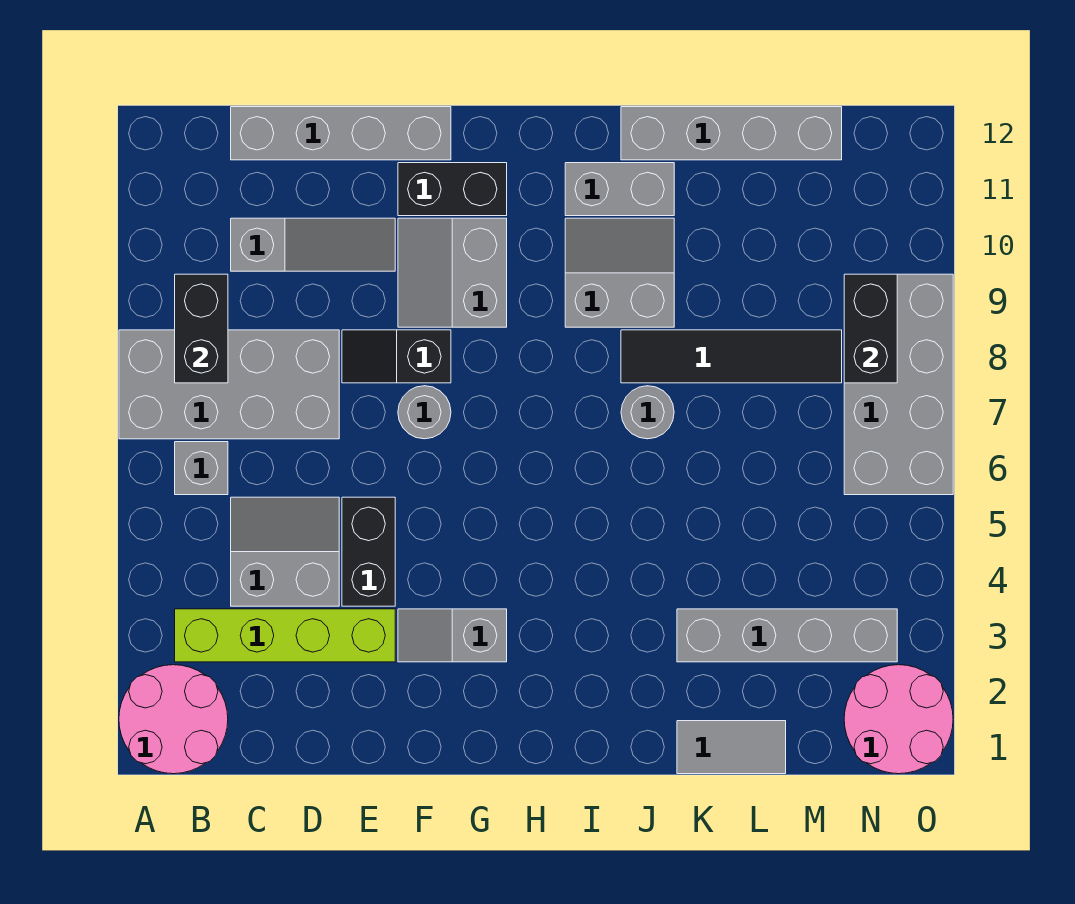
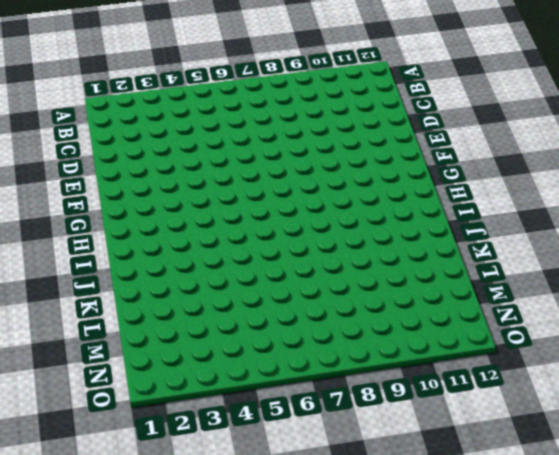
none -> pink round brick A1:B2 level 1
none -> grey brick A7:D8 level 1
none -> lime brick B3:E3 level 1

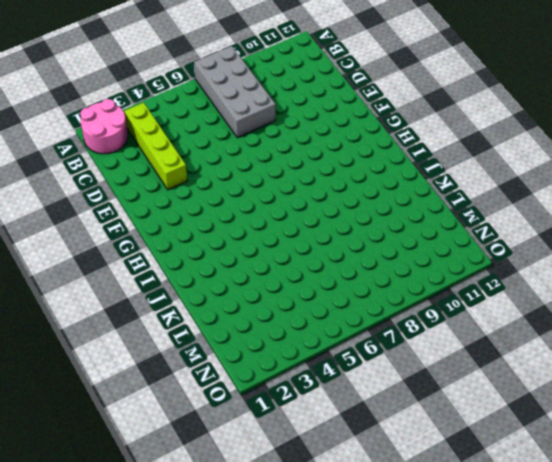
none -> grey brick B6 level 1
none -> grey slope C4:D5 level 1 top 4
none -> grey slope C10:E10 level 1 top C

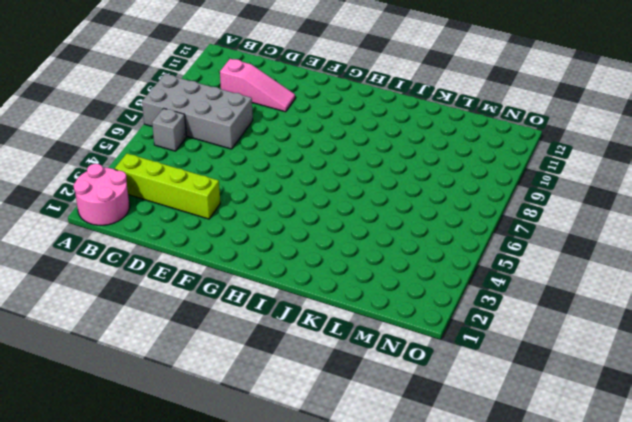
pink slope C10:E10 level 1 top C -> grey slope C10:E10 level 1 top C
none -> grey slope C4:D5 level 1 top 4
none -> grey brick C12:F12 level 1
none -> black brick E4:E5 level 1

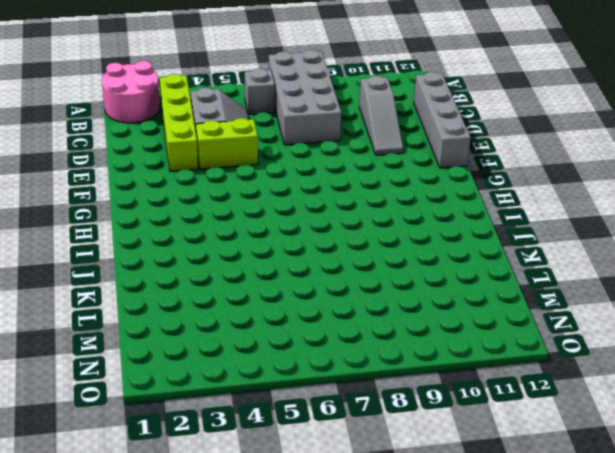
lime brick E4:E5 level 1 -> black brick E4:E5 level 1
none -> black slope E8:F8 level 1 top F
none -> grey slope F3:G3 level 1 top G
none -> grey round brick F7 level 1

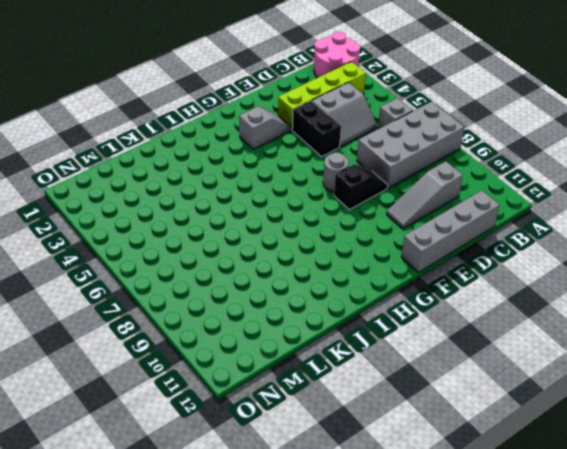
none -> grey slope F9:G10 level 1 top G
none -> black brick F11:G11 level 1
none -> grey slope I9:J10 level 1 top 9

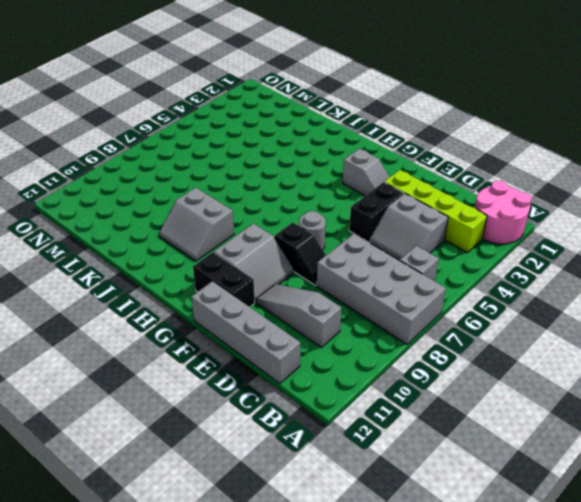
none -> grey brick I11:J11 level 1
none -> grey round brick J7 level 1
none -> black tile J8:M8 level 1

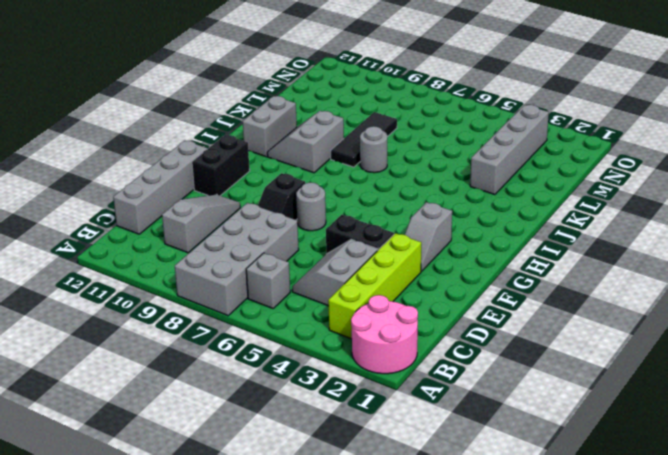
black tile J8:L8 level 1 -> black tile J8:M8 level 1
none -> grey slope F9:G10 level 1 top G
none -> grey brick J12:M12 level 1
none -> grey tile K1:L1 level 1

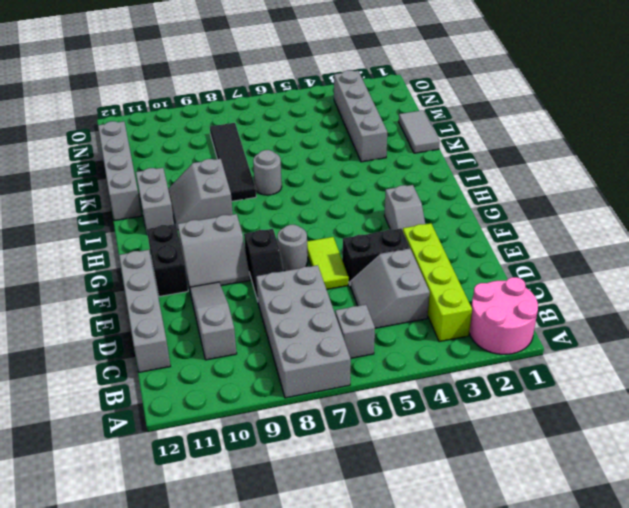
lime tile E6:F6 level 1 -> none
none -> pink round brick N1:O2 level 1
none -> grey brick N6:O9 level 1
none -> black brick B8:B9 level 2

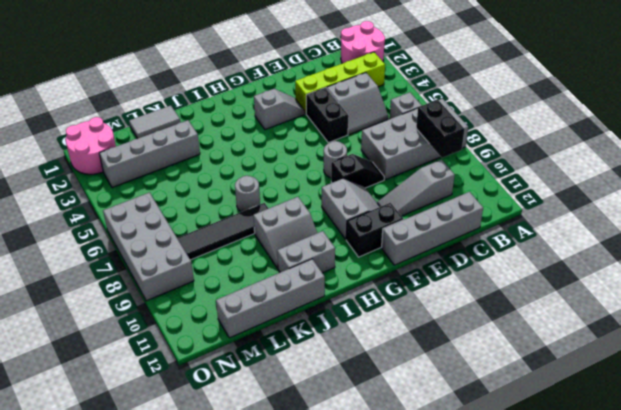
none -> black brick N8:N9 level 2

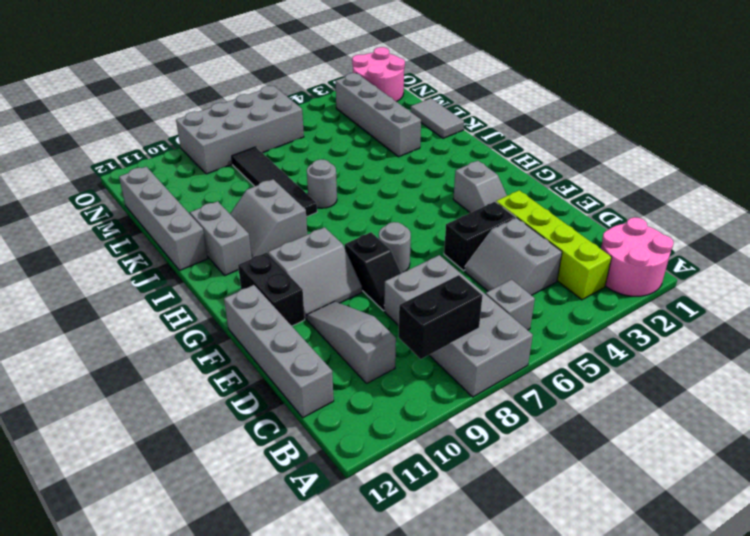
none -> black brick N8:N9 level 2

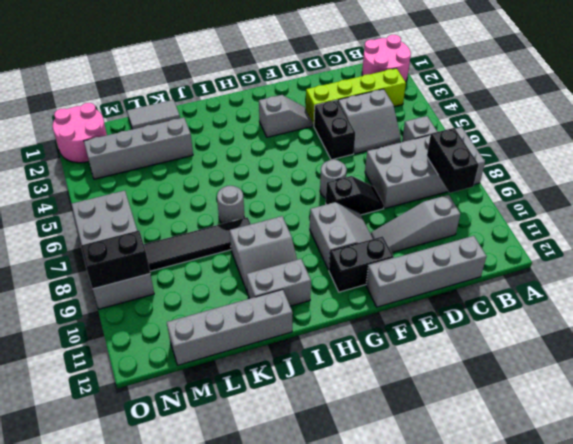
black brick N9:O9 level 2 -> black brick N8:N9 level 2

